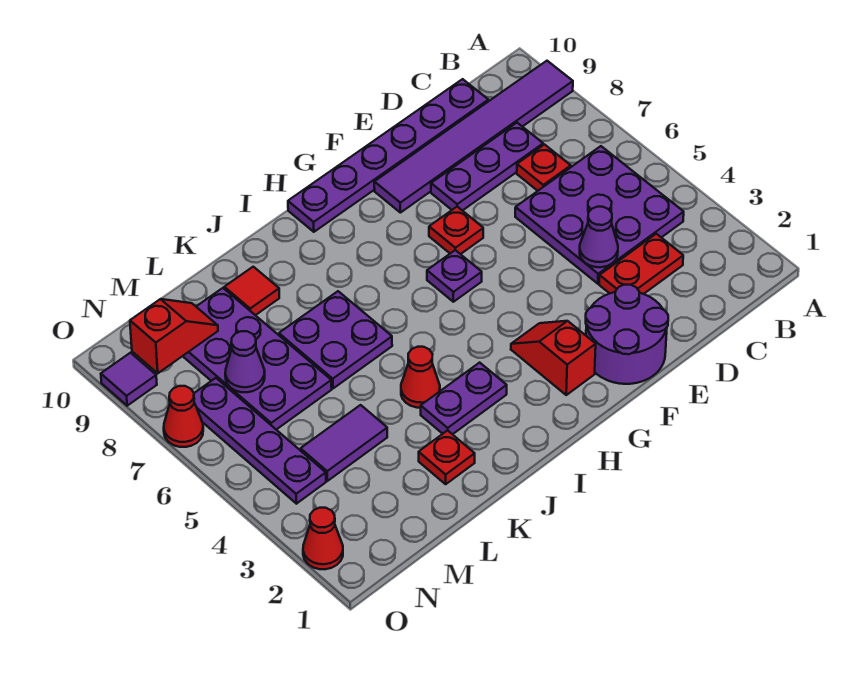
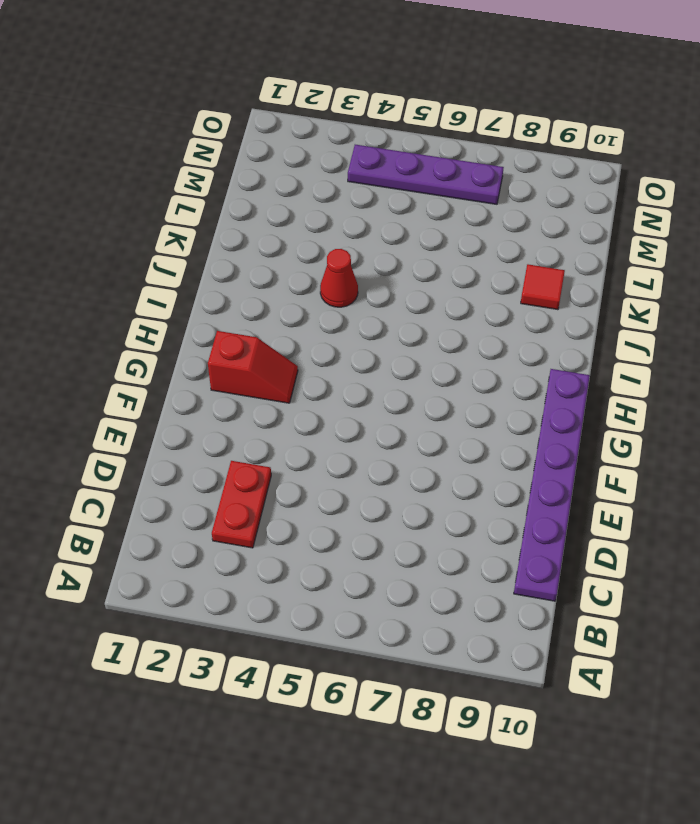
none -> purple tile A9:F9 level 1
none -> purple plate B4:D6 level 1
none -> red plate C7 level 1

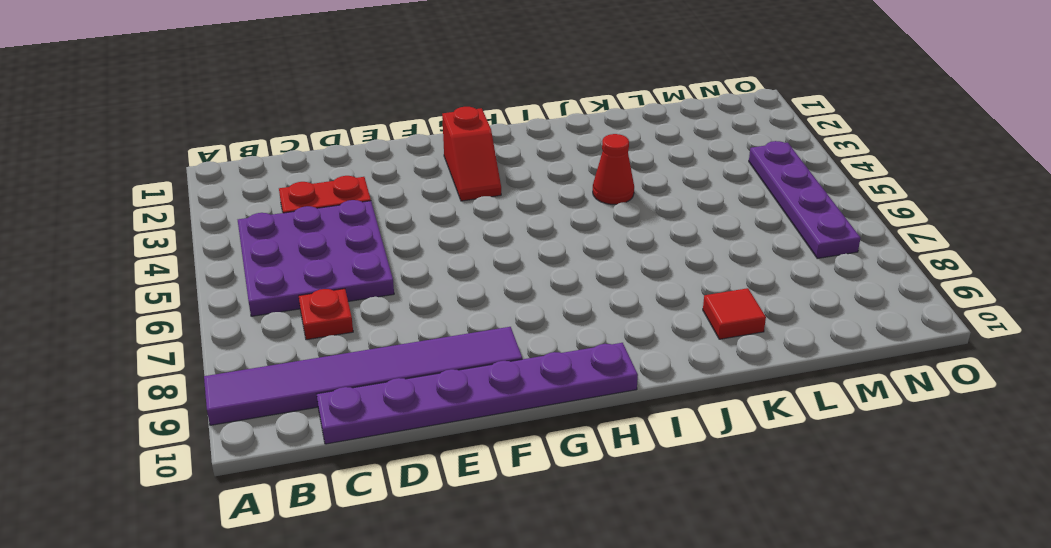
none -> purple plate C8:E8 level 1
none -> purple round brick E1:F2 level 1
none -> red plate F7 level 1

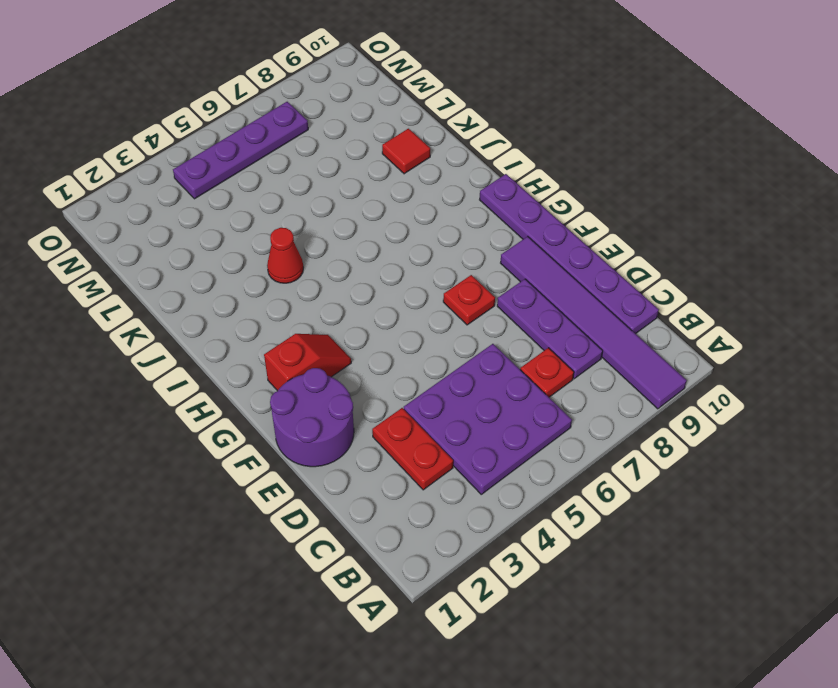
none -> purple plate G6 level 1
none -> purple plate I3:J3 level 1
none -> purple plate J6:K7 level 1

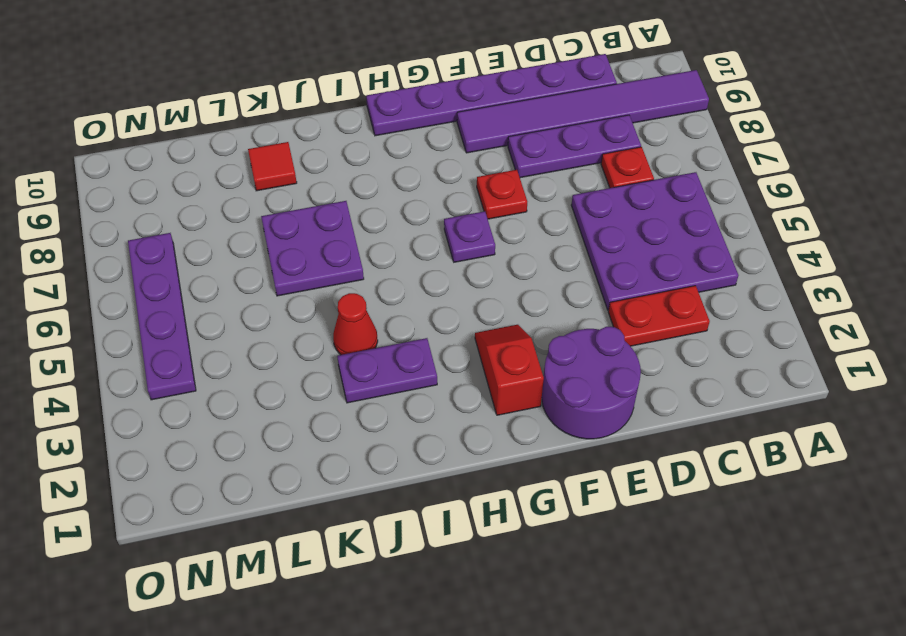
none -> red plate K2 level 1
none -> purple tile L4:M4 level 1
none -> purple plate L6:M9 level 1

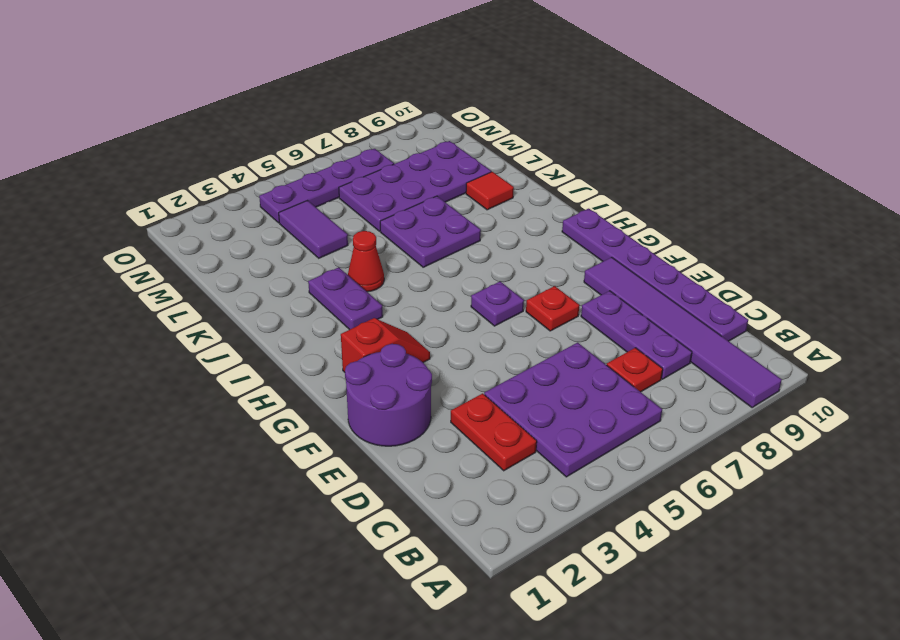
none -> red plate K2 level 1
none -> red cone O2 level 1
none -> red cone O7 level 1

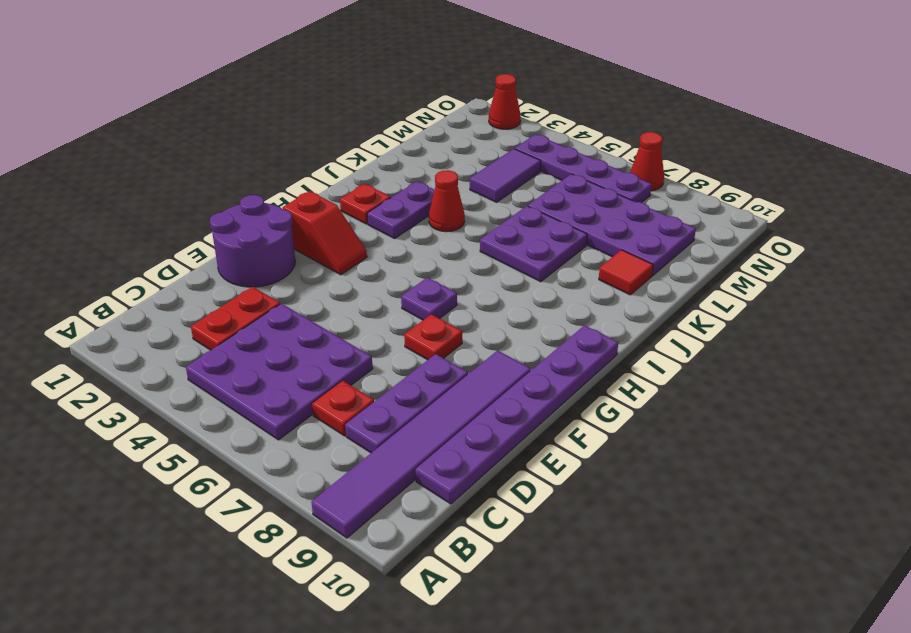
red plate I2 level 1 -> red plate K2 level 1
none -> purple tile O9 level 1
none -> purple cone D4 level 2
none -> purple cone M7 level 2

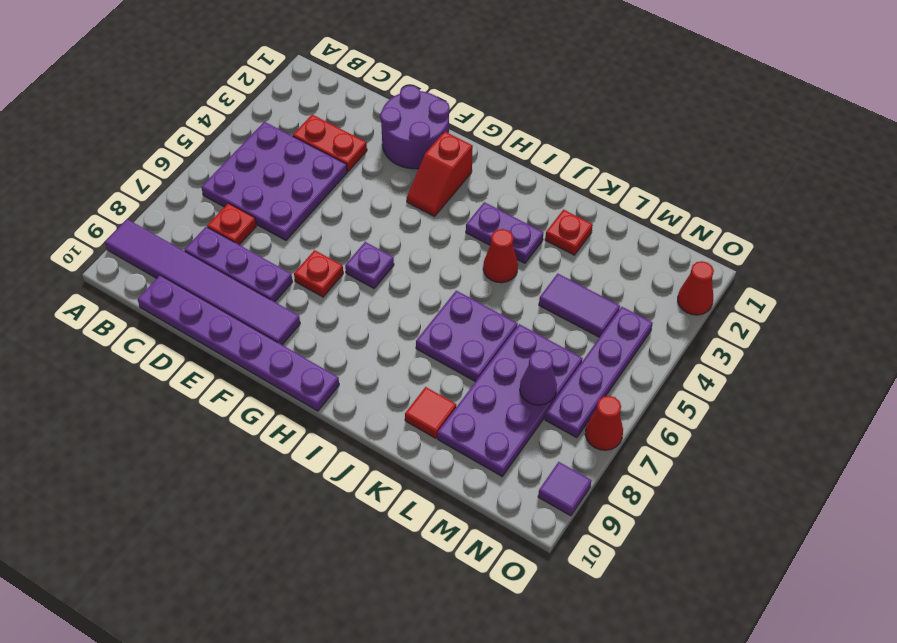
none -> purple cone D4 level 2
none -> red slope M9:N9 level 2 top N

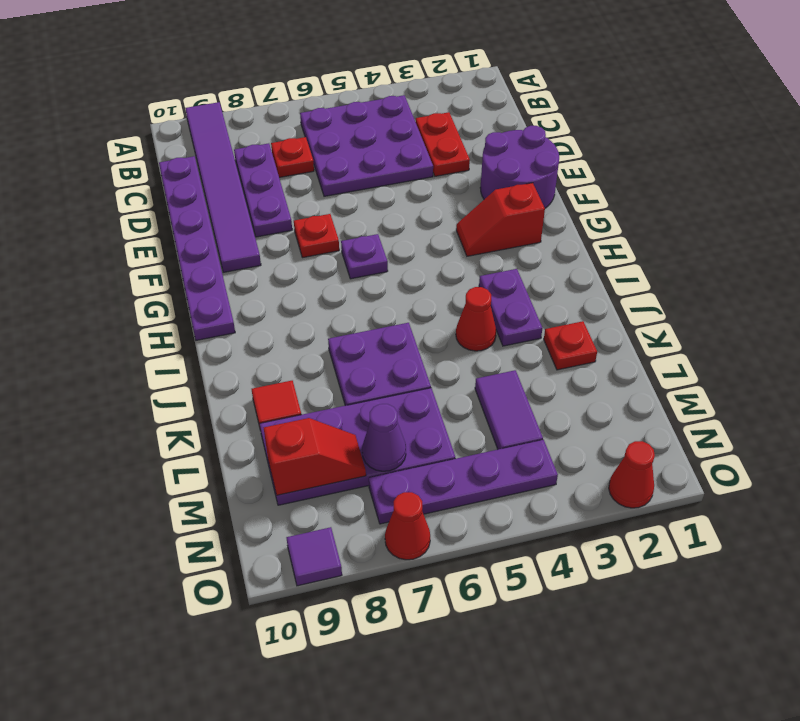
red slope M8:M9 level 2 top 9 -> red slope M9:N9 level 2 top N
none -> purple cone D4 level 2

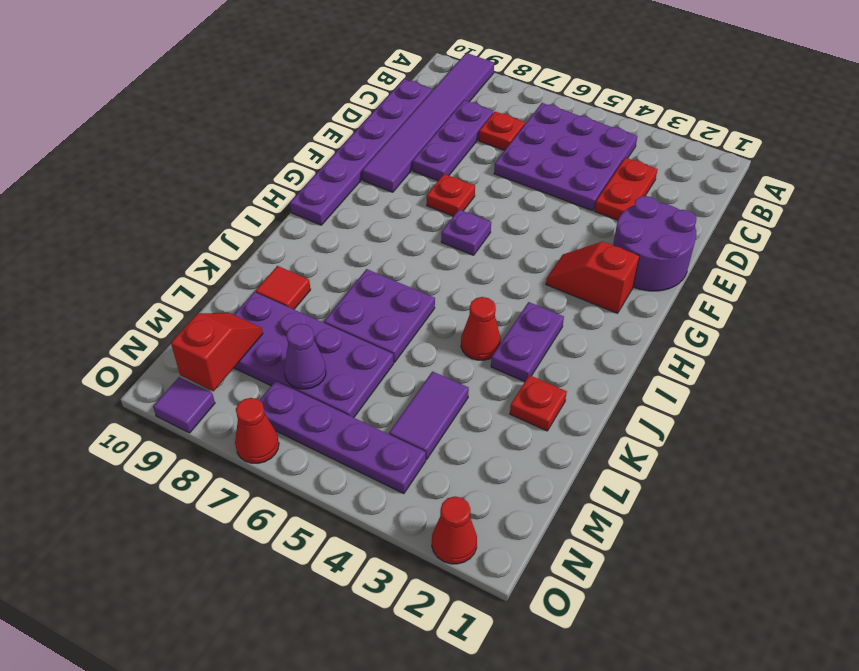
none -> purple cone D4 level 2

